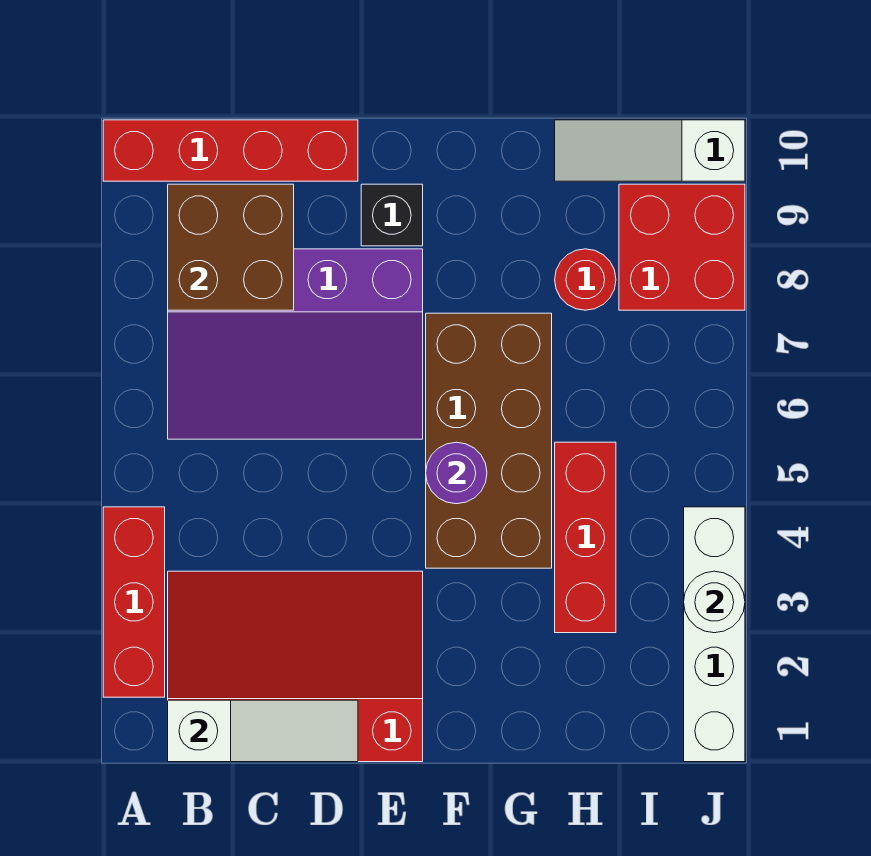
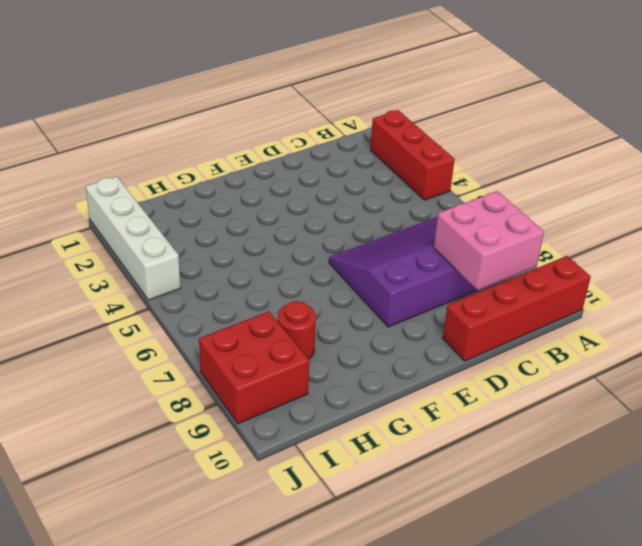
pink brick B8:C9 level 2 -> brown brick B8:C9 level 2
none -> red slope B1:E3 level 1 top 1
none -> black brick E9 level 1
none -> brown brick F4:G7 level 1

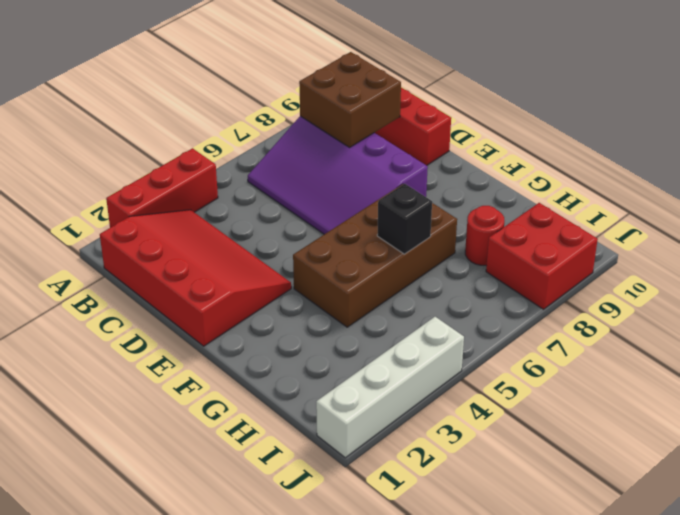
black brick G6 level 2 -> black brick E9 level 1
none -> red brick H3:H5 level 1
none -> white slope H10:J10 level 1 top J
none -> white slope B1:D1 level 2 top B

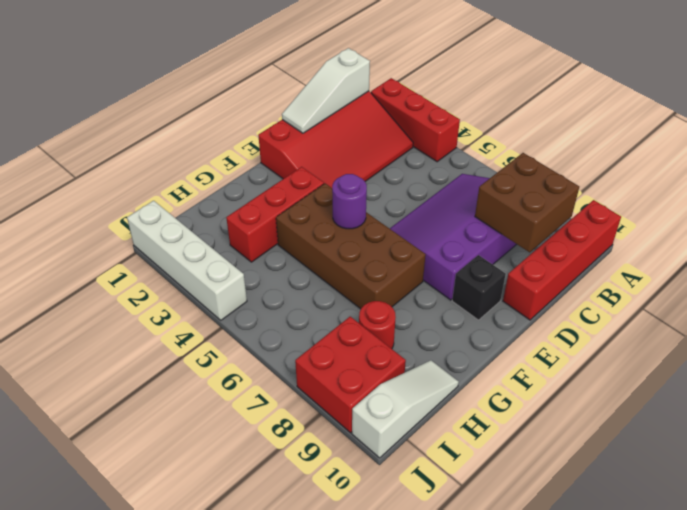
red brick F3:H3 level 1 -> red brick H3:H5 level 1
none -> white round brick J3 level 2

